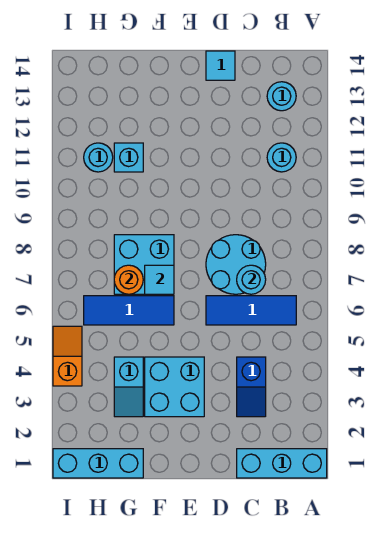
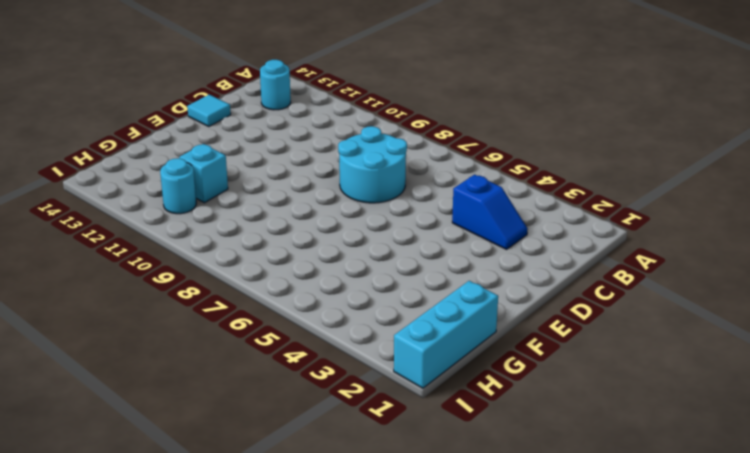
none -> cyan brick A1:C1 level 1
none -> blue tile B6:D6 level 1
none -> cyan round brick B11 level 1

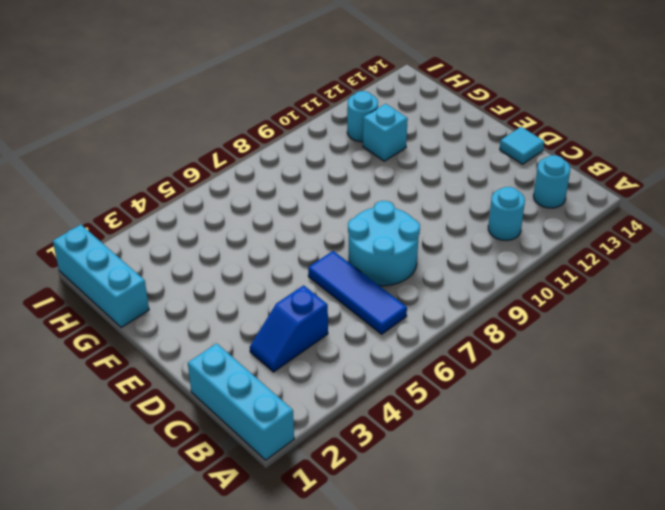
none -> cyan brick E3:F4 level 1
none -> blue tile F6:H6 level 1
none -> cyan brick F7:G8 level 1

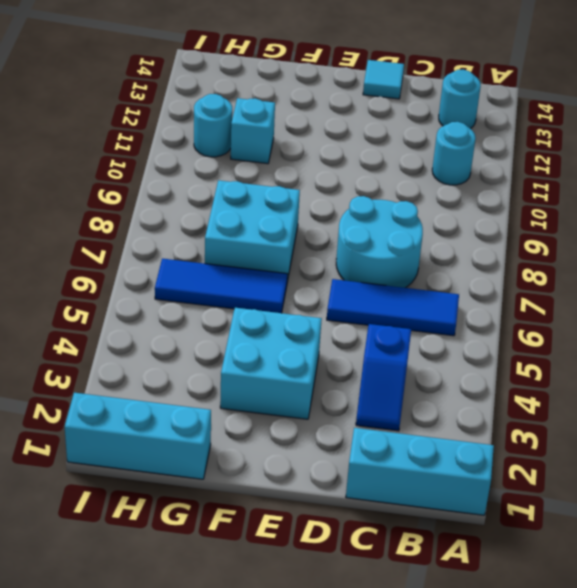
none -> cyan slope G3:G4 level 1 top 4
none -> orange slope I4:I5 level 1 top 4
none -> cyan round brick C7 level 2

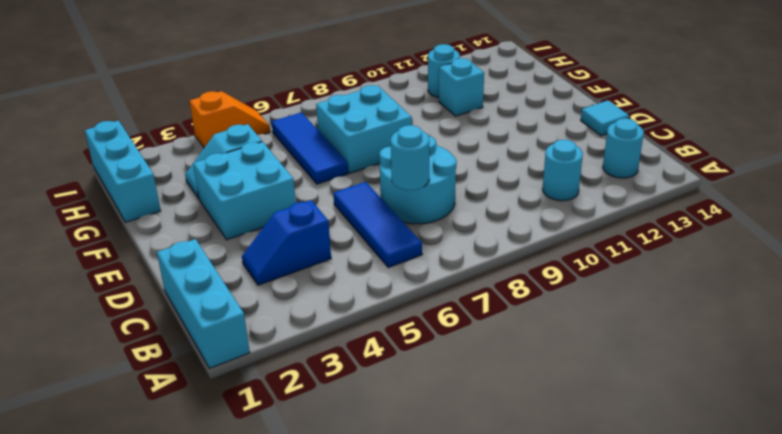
none -> cyan tile F7 level 2
none -> orange round brick G7 level 2

